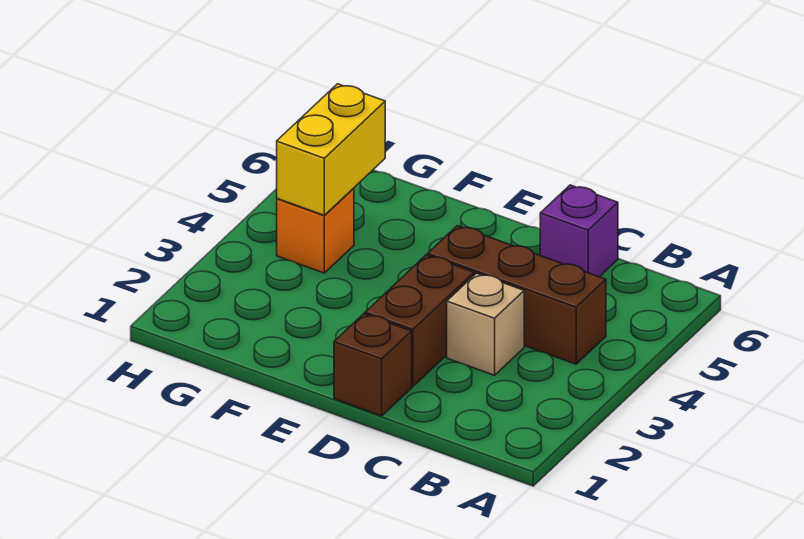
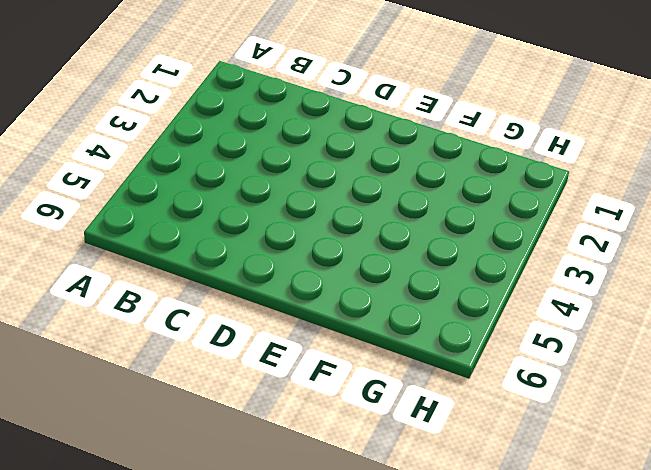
none -> brown brick B4:D4 level 1
none -> tan brick C3 level 1

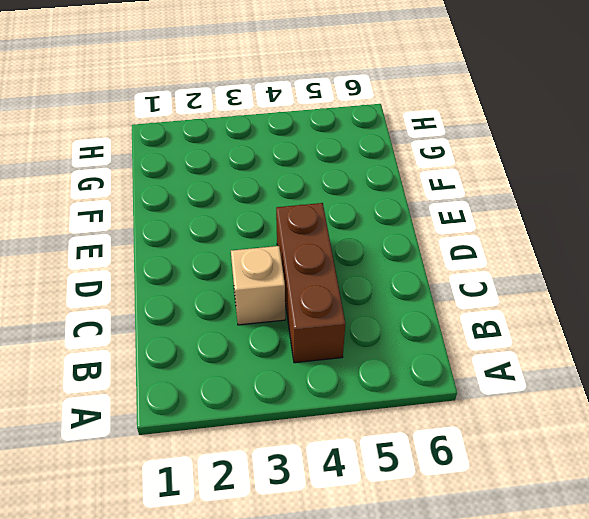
none -> purple brick C6 level 1
none -> brown brick D1 level 1

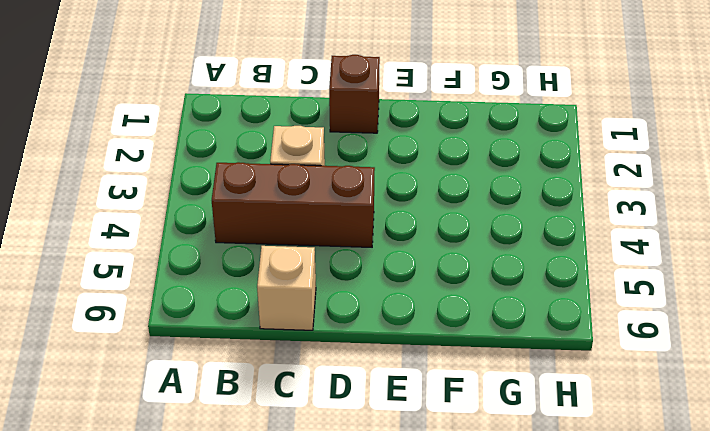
tan brick C6 level 1 -> purple brick C6 level 1
none -> brown brick D2:D3 level 1
none -> orange brick G4 level 1

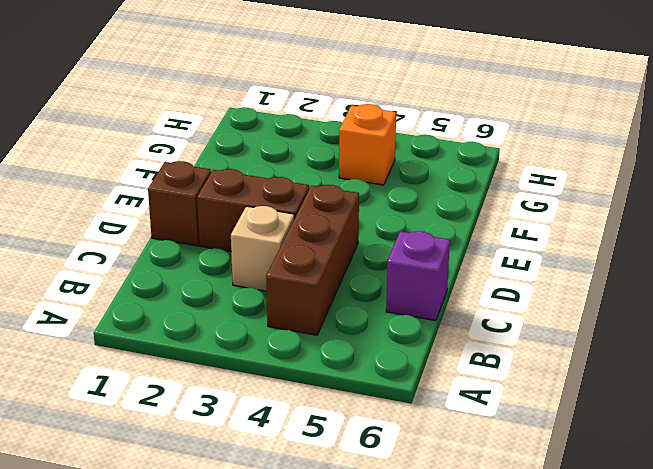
none -> yellow brick G4:G5 level 2

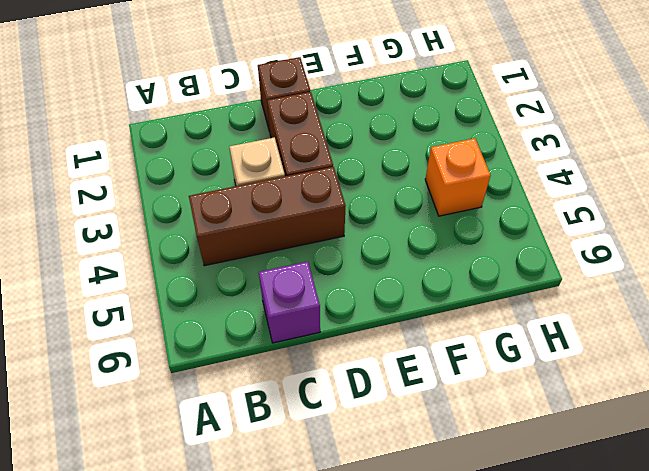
none -> yellow brick G4:G5 level 2

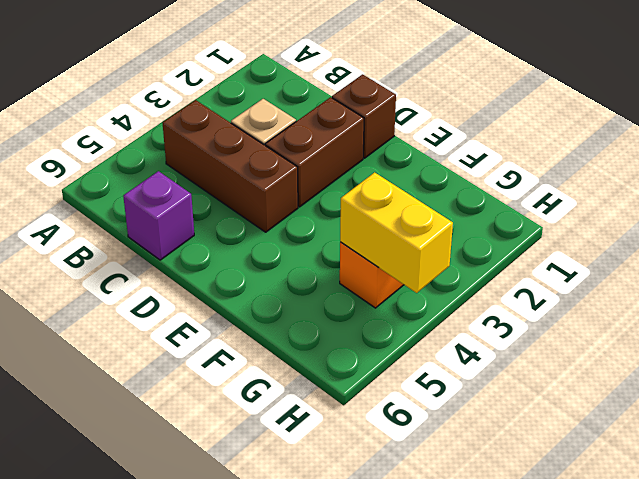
yellow brick G4:H4 level 2 -> yellow brick G4:G5 level 2

